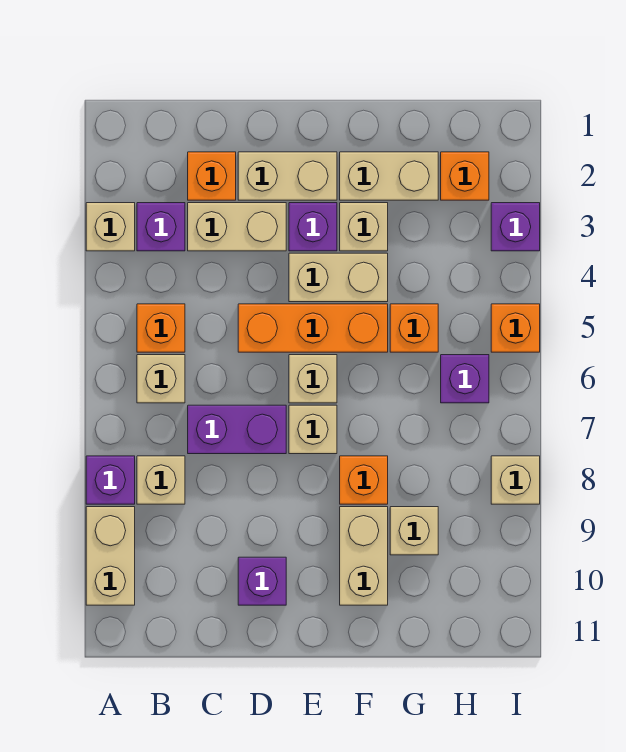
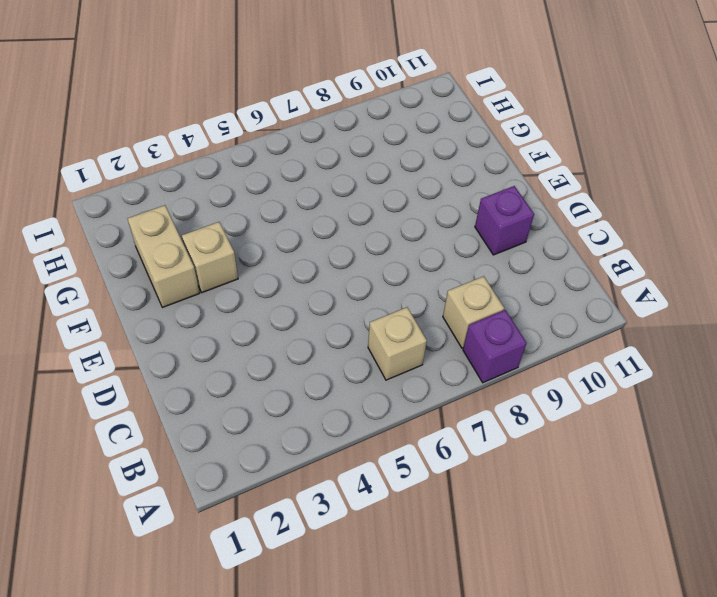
none -> tan brick A3 level 1
none -> tan brick A9:A10 level 1
none -> purple brick B3 level 1

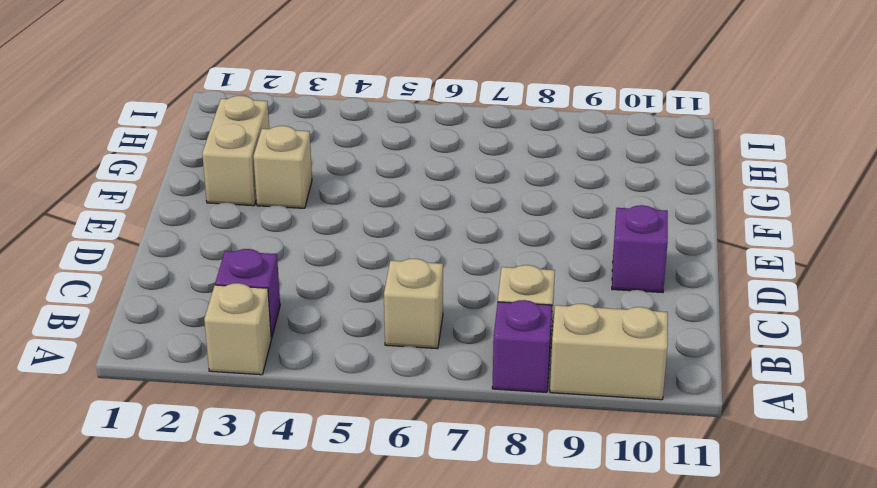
none -> orange brick B5 level 1
none -> orange brick C2 level 1
none -> tan brick C3:D3 level 1

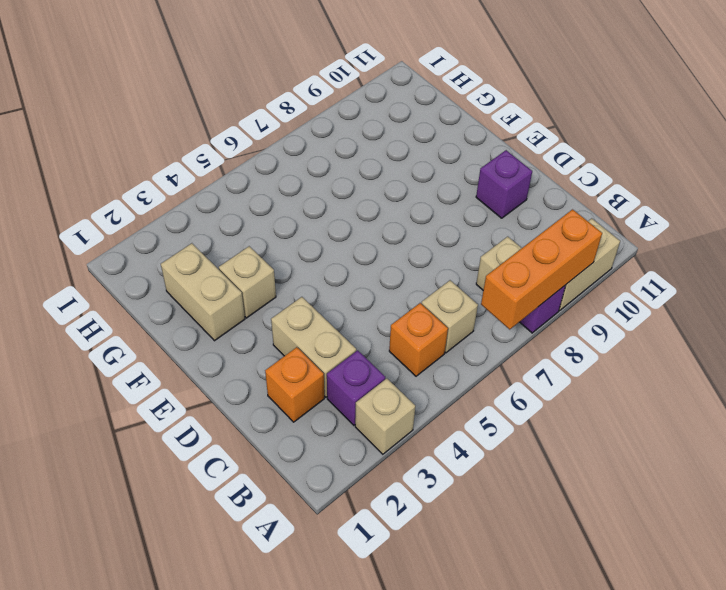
orange brick A7:A9 level 2 -> orange brick D5:F5 level 1
none -> purple brick C7:D7 level 1
none -> tan brick D2:E2 level 1
none -> purple brick E3 level 1

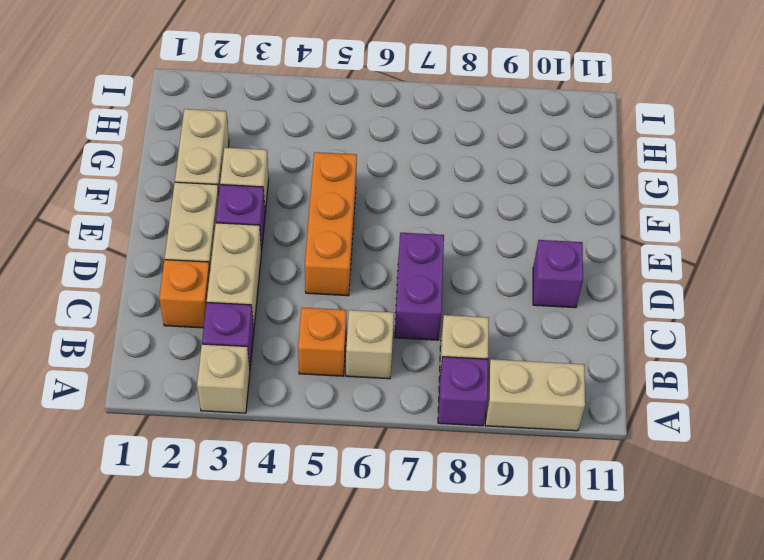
none -> tan brick E4:F4 level 1
none -> tan brick E6 level 1
none -> tan brick E7 level 1

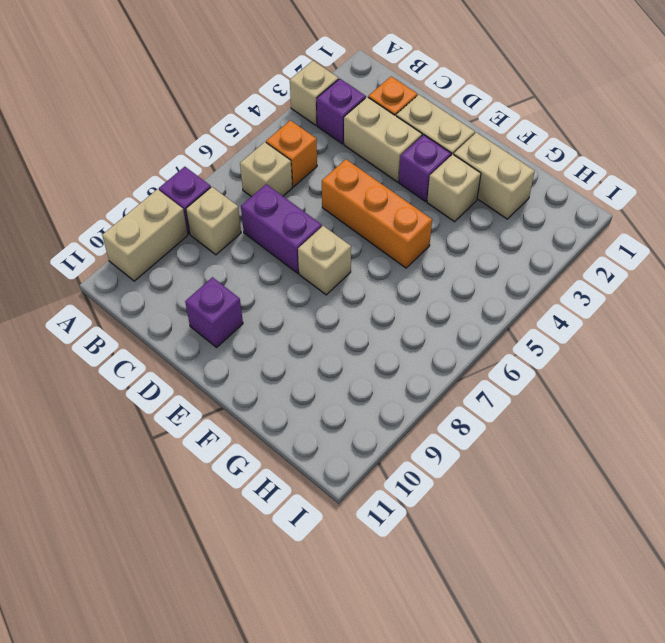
none -> tan brick E4:F4 level 1
none -> tan brick E6 level 1
none -> orange brick F8 level 1

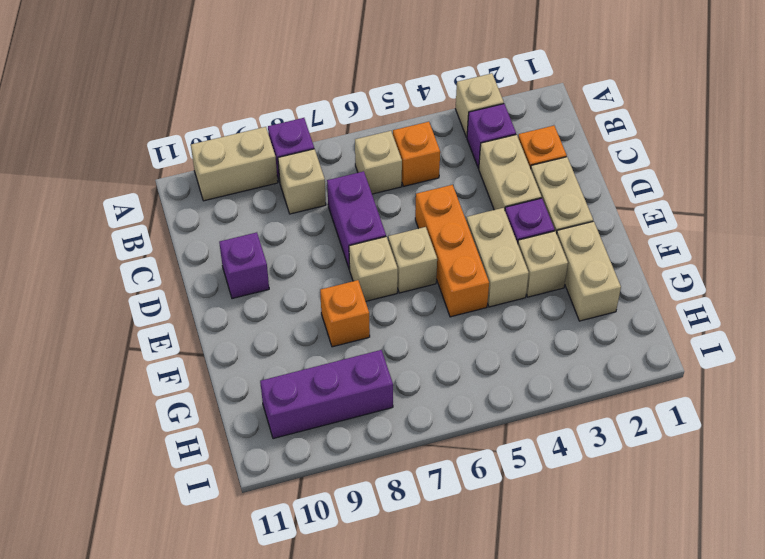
purple brick H8:H10 level 1 -> none
none -> tan brick F9:F10 level 1
none -> orange brick G5 level 1
none -> tan brick G9 level 1

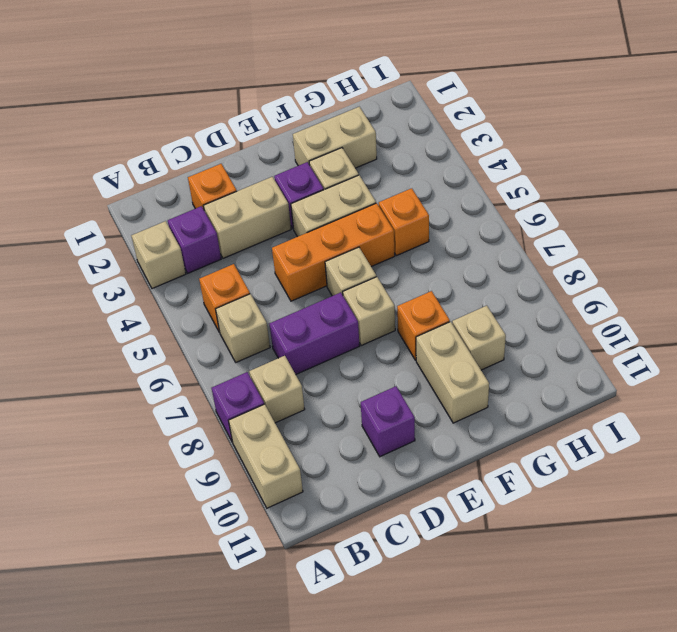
none -> tan brick D2:E2 level 1
none -> orange brick H2 level 1
none -> purple brick H6 level 1

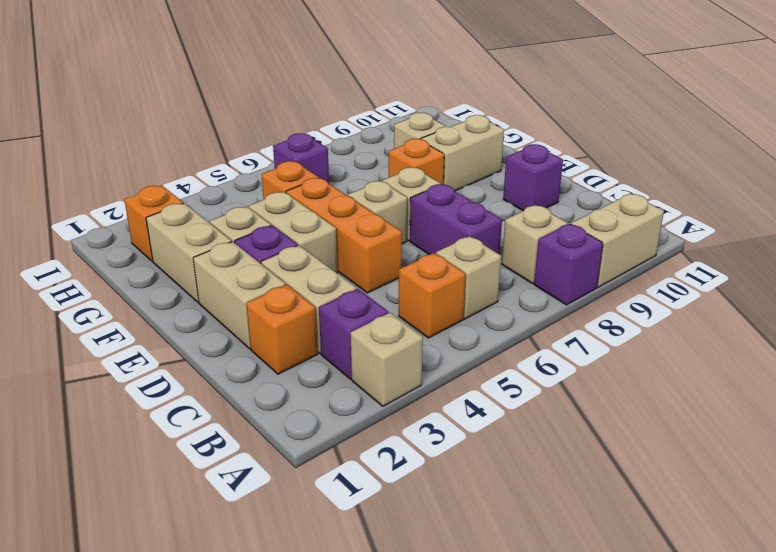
none -> purple brick I3 level 1
none -> orange brick I5 level 1
none -> tan brick I8 level 1

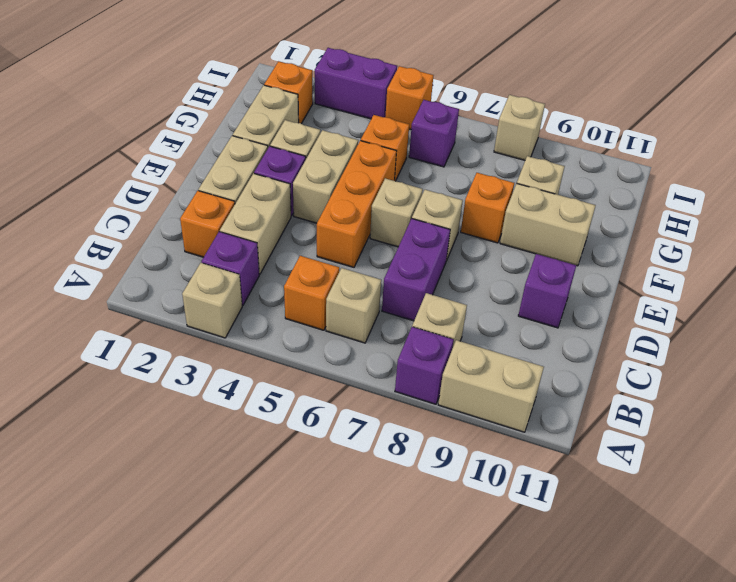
purple brick I3:I4 level 1 -> purple brick I3 level 1

